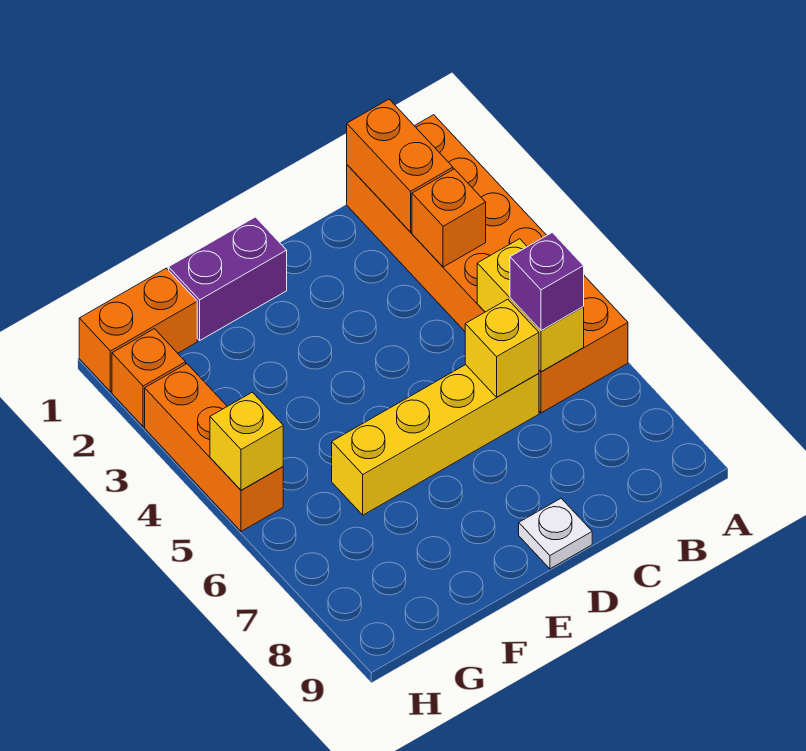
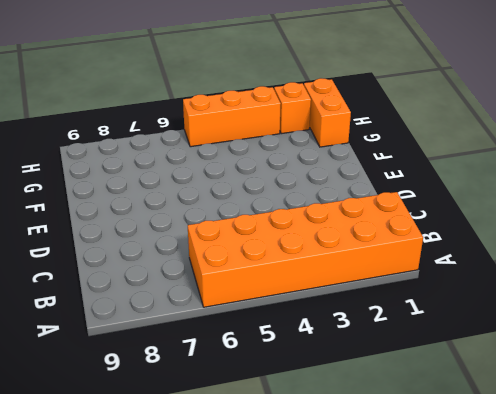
none -> yellow brick C6:F6 level 1
none -> white plate D9 level 1
none -> purple brick E1:F1 level 1

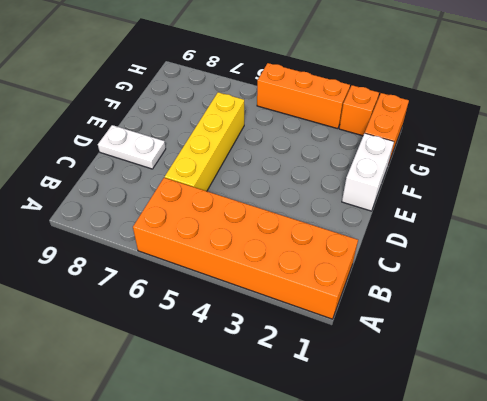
white plate D8:D9 level 1 -> white plate D9 level 1
white brick E1:F1 level 1 -> purple brick E1:F1 level 1
none -> orange brick B1:B2 level 2
none -> orange brick B3 level 2
none -> yellow brick B5:B6 level 2

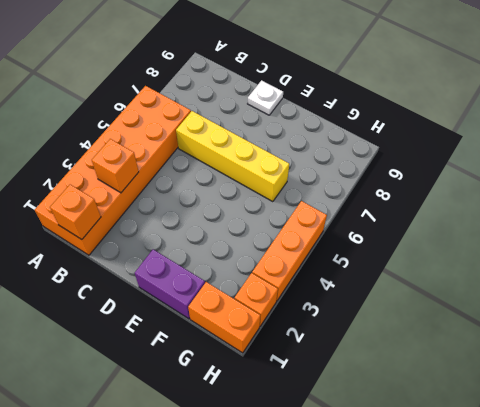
orange brick B1 level 2 -> orange brick B1:B2 level 2
none -> yellow brick B5:B6 level 2
none -> yellow brick C6 level 2
none -> yellow brick H5 level 2

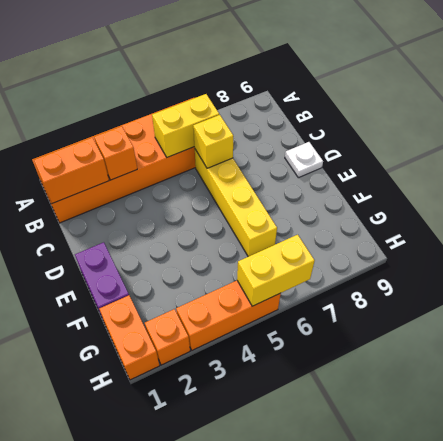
yellow brick H5:H6 level 2 -> yellow brick H5 level 2
none -> purple brick B6 level 3

